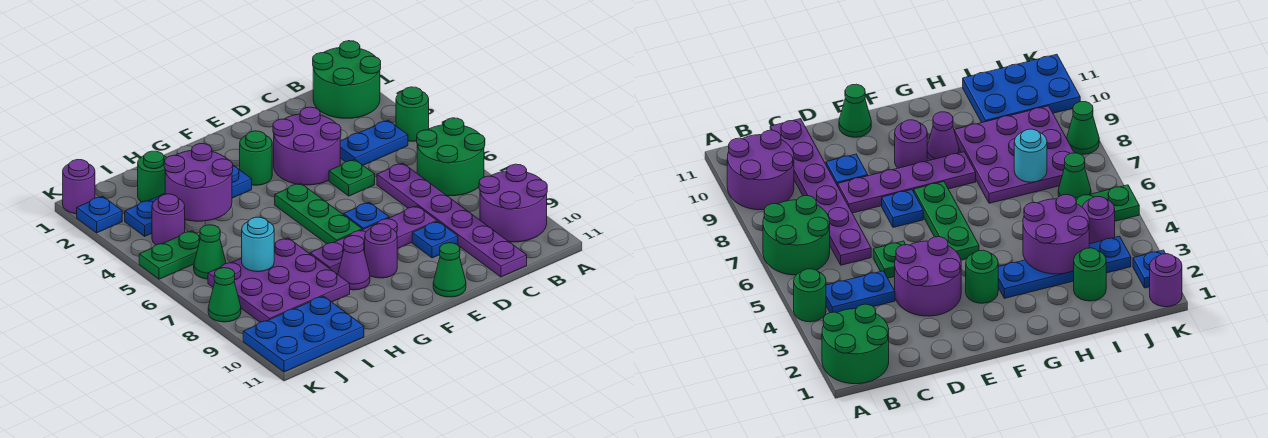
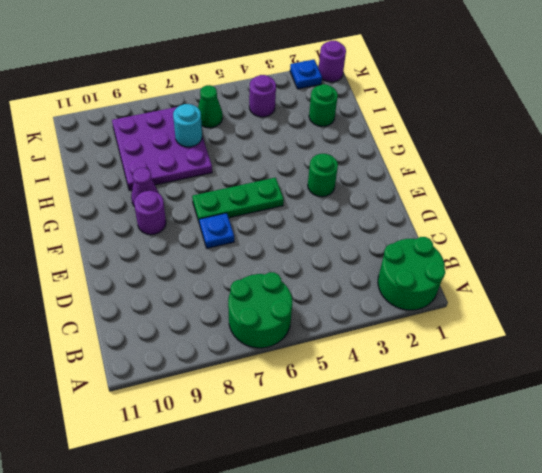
none -> green round brick A4 level 1
none -> purple round brick A9:B10 level 1
none -> blue plate B4:C4 level 1

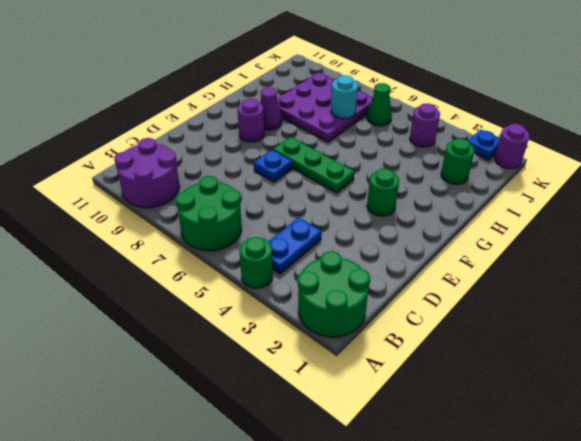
none -> purple plate C6:C11 level 1
none -> purple round brick D3:E4 level 1
none -> green plate D5 level 1

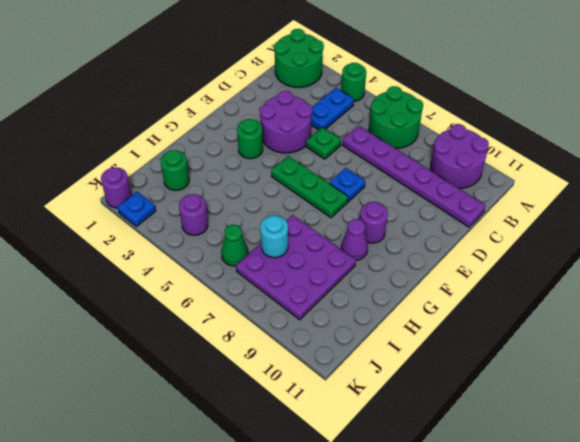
none -> purple plate D8:G8 level 1
none -> blue plate D9 level 1
none -> green cone E11 level 1

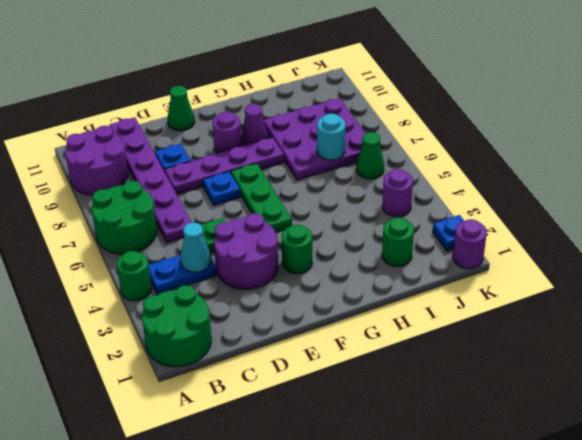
cyan cone C4 level 2 -> none
none -> blue plate G3:J3 level 1
none -> blue plate I10:K11 level 1
none -> green plate J5:K5 level 1

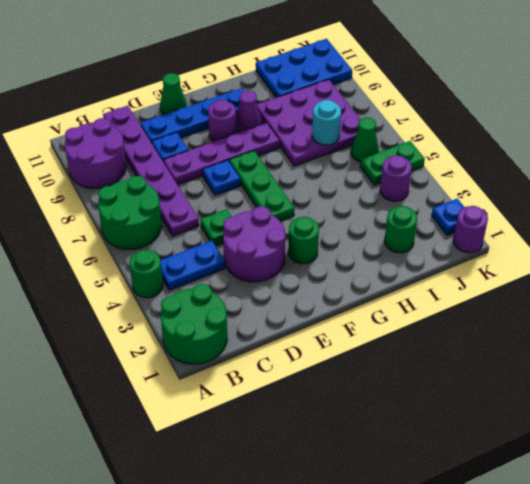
blue plate D10:G10 level 1 -> blue plate G3:J3 level 1
none -> green cone K8 level 1
none -> purple round brick H3:I4 level 2

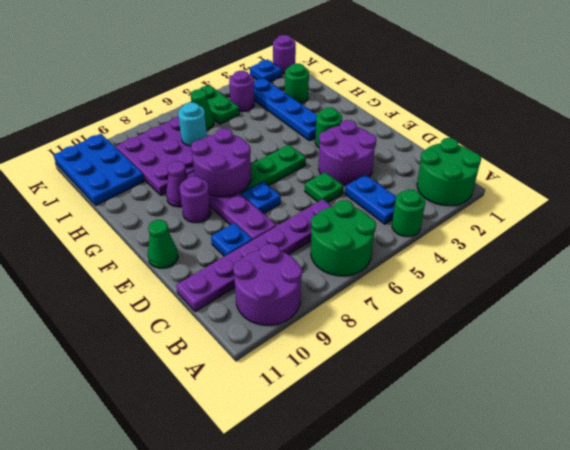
purple round brick F7:G8 level 2 -> purple round brick H3:I4 level 2
none -> green cone K8 level 1

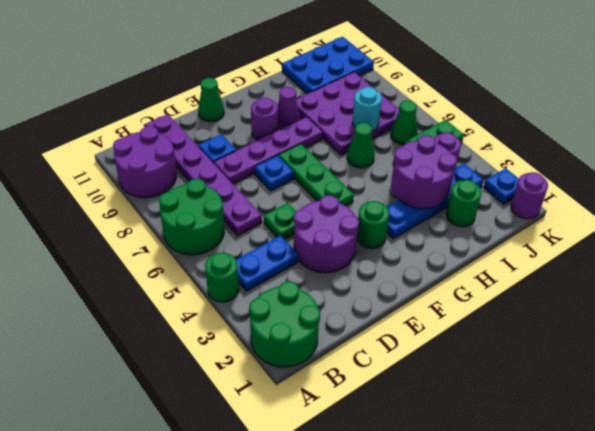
green cone H6 level 1 -> green cone K8 level 1

